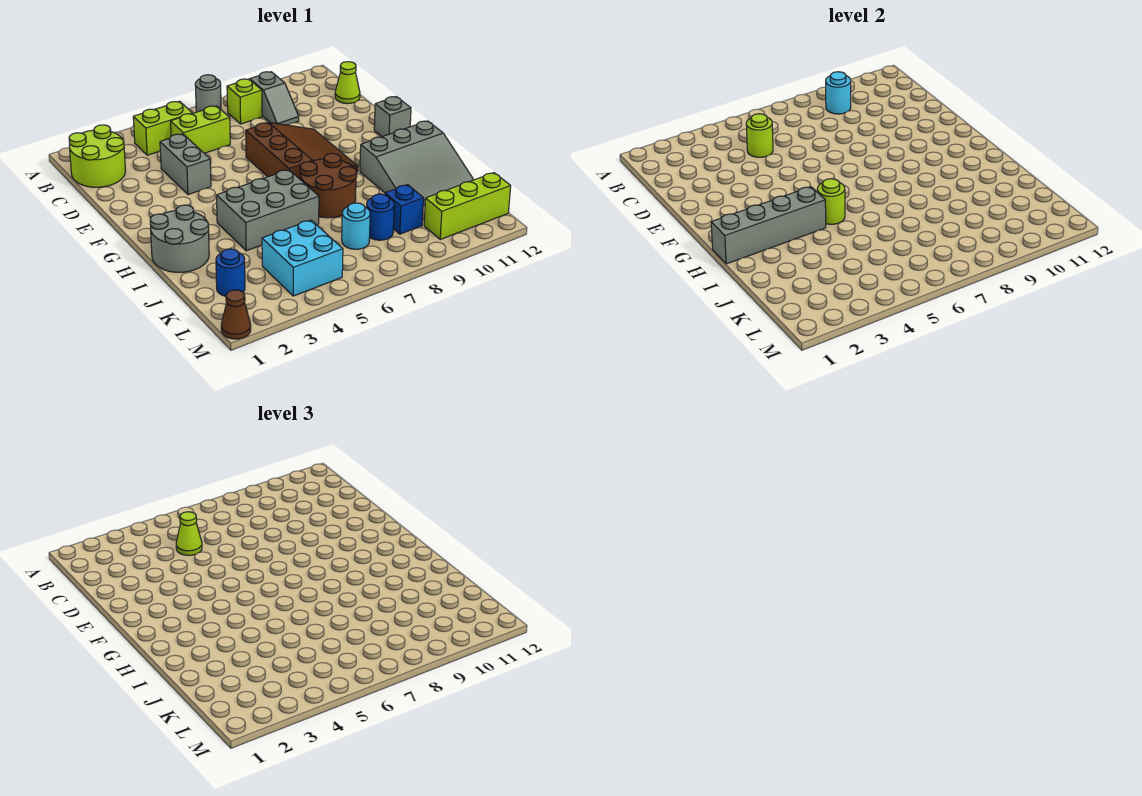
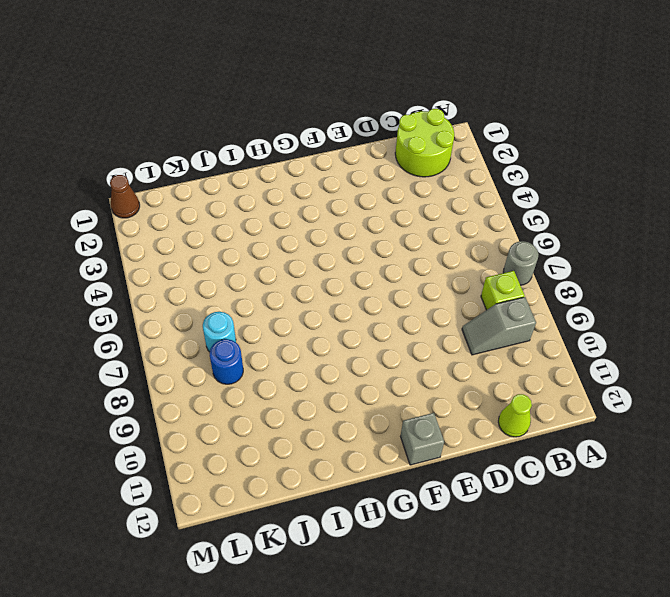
none -> lime brick B4:B5 level 1
none -> lime brick C5:C6 level 1
none -> grey brick D4:E4 level 1

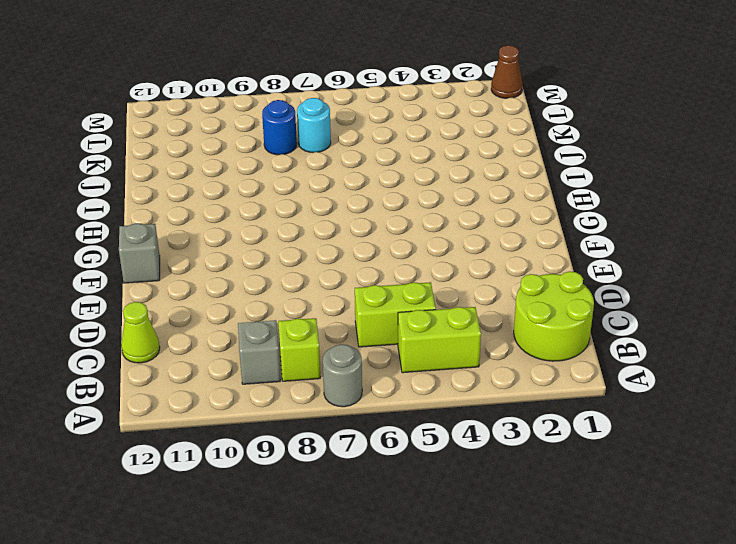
none -> grey brick D4:E4 level 1
none -> brown slope E7:G9 level 1 top 7
none -> grey round brick H1:I2 level 1

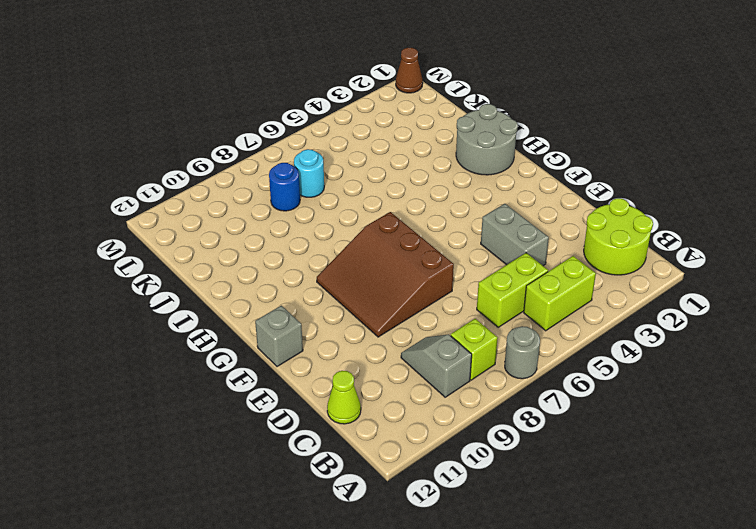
none -> grey brick H4:I6 level 1
none -> brown round brick H7:I8 level 1
none -> grey slope H10:J12 level 1 top H

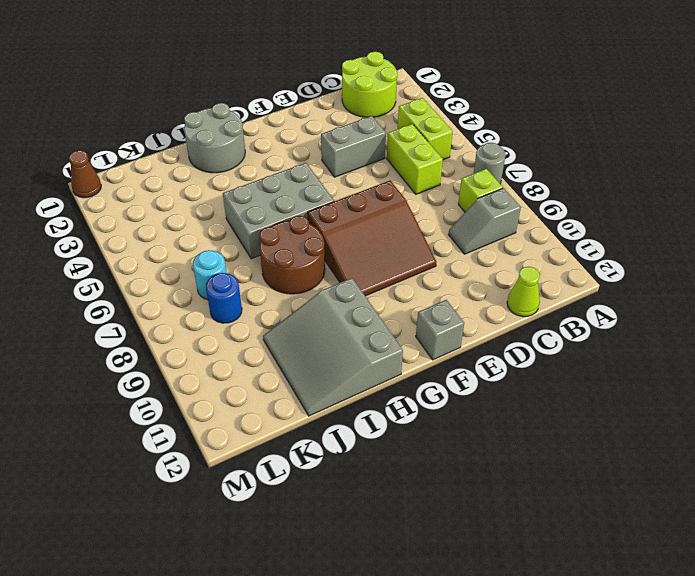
grey brick G5:I6 level 1 -> grey brick H4:I6 level 1
none -> blue round brick K2 level 1
none -> cyan brick K4:L5 level 1
none -> blue brick K9 level 1

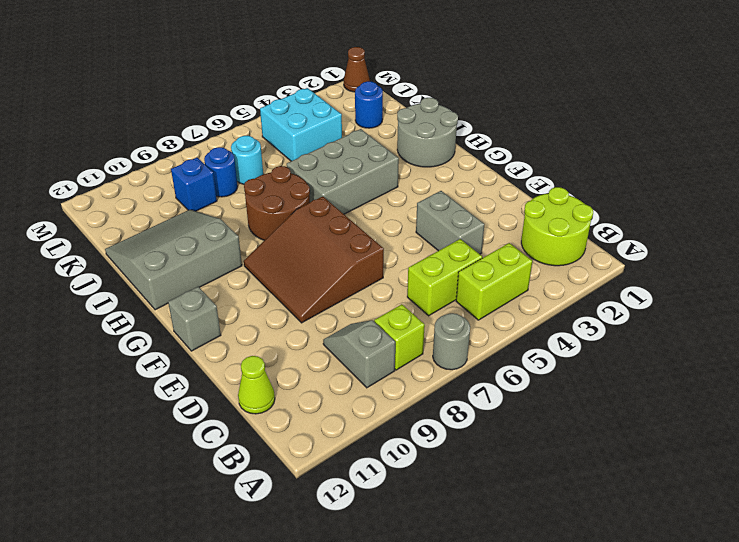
none -> lime brick L10:L12 level 1
none -> cyan round brick B9 level 2
none -> lime round brick C5 level 2

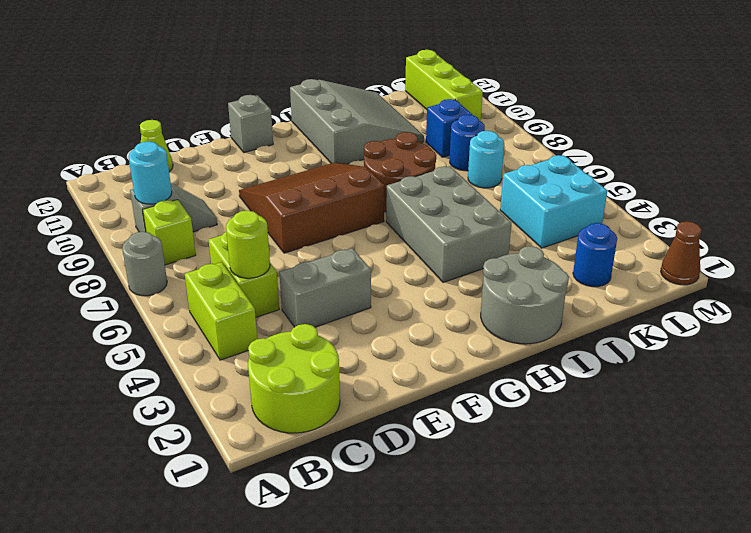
none -> grey brick H1:H4 level 2
none -> lime round brick H5 level 2
none -> lime cone C5 level 3

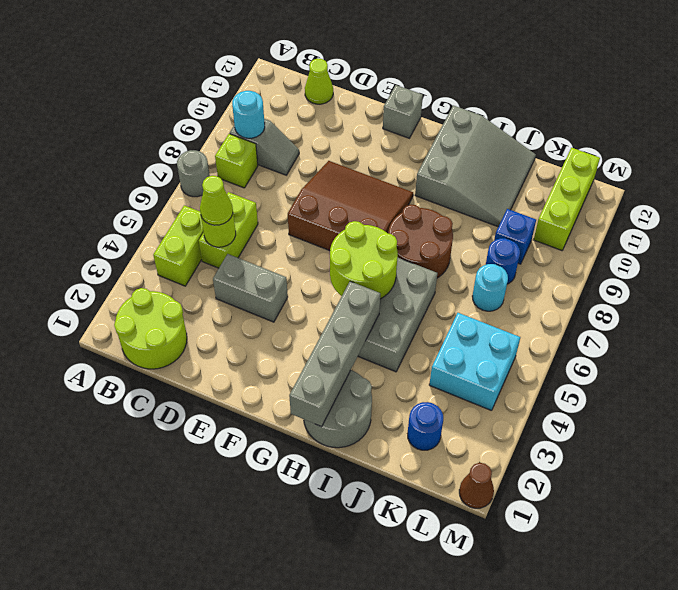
lime round brick G5:H6 level 2 -> lime round brick H5 level 2

